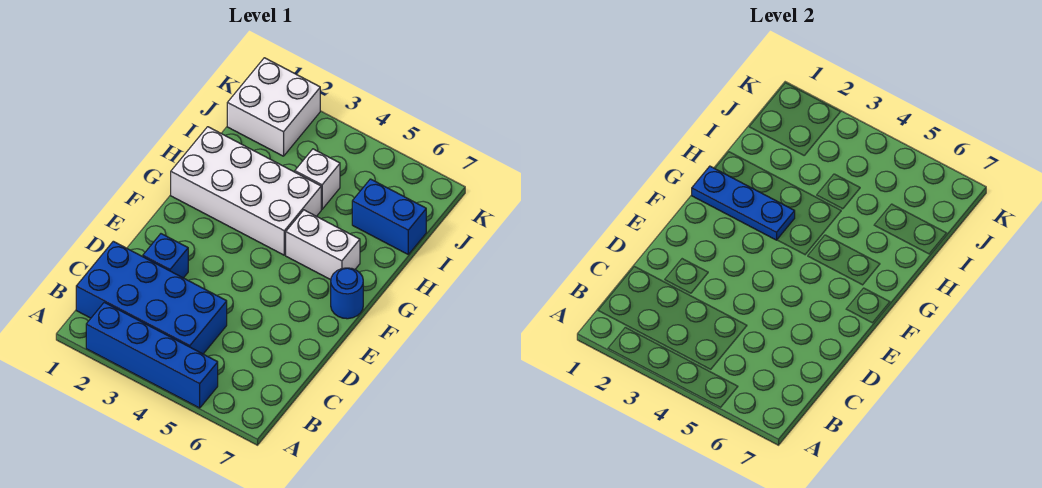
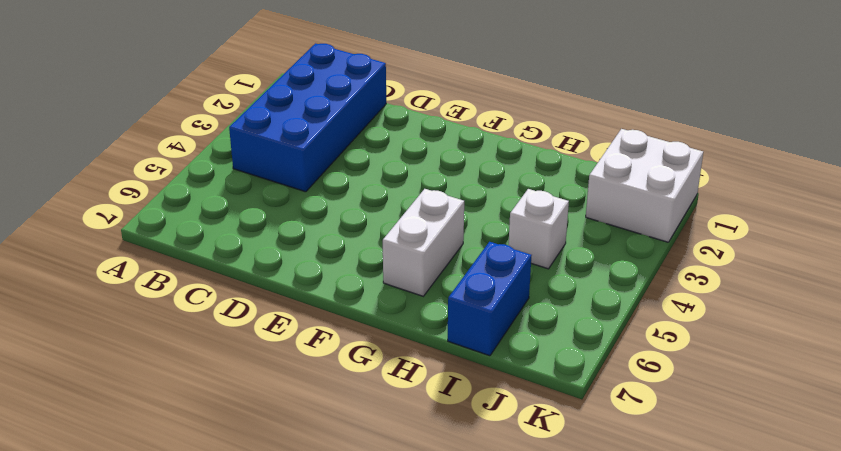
none -> blue brick A2:A5 level 1
none -> blue brick D2 level 1

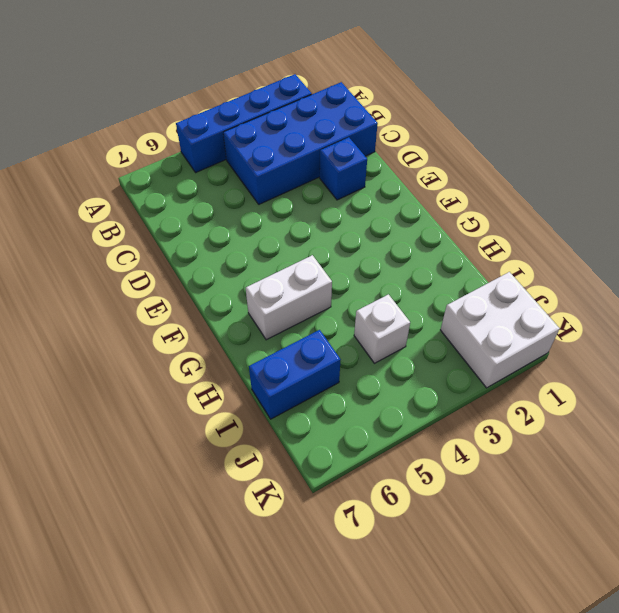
none -> blue round brick F7 level 1
none -> white brick G1:H4 level 1

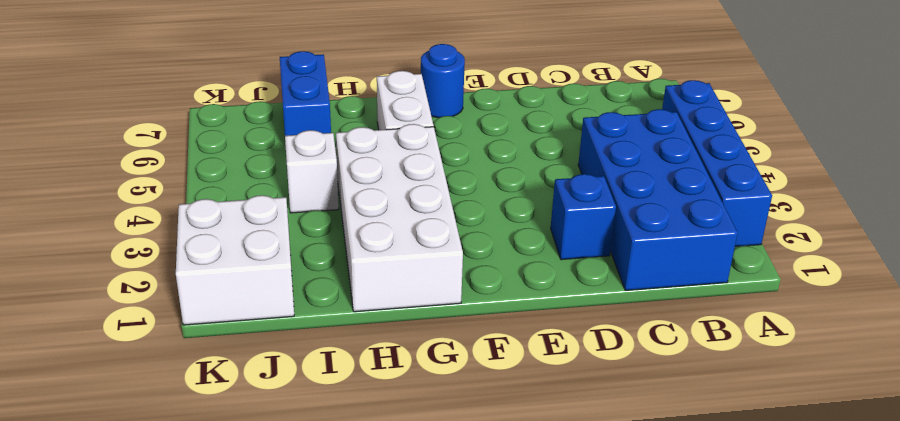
none -> blue plate G1:G3 level 2

